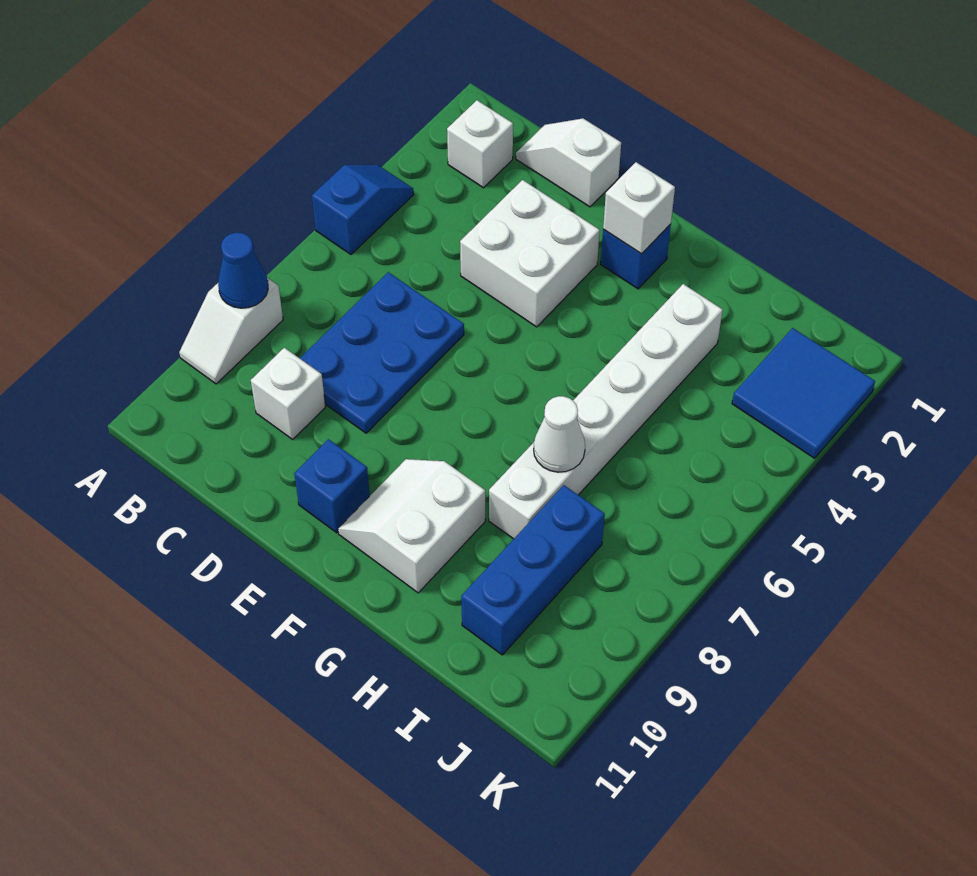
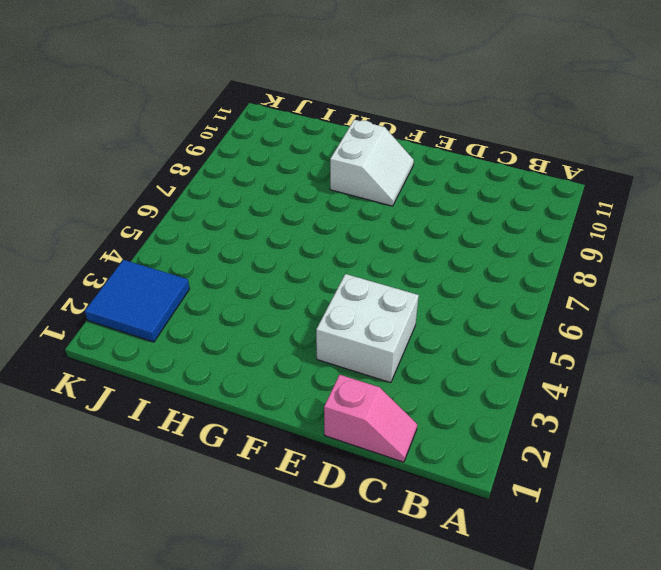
pink slope C1:D1 level 1 top D -> white slope C1:D1 level 1 top D
none -> blue slope A4:A5 level 1 top 5
none -> white slope A8:A9 level 1 top 8
none -> white brick B2 level 1

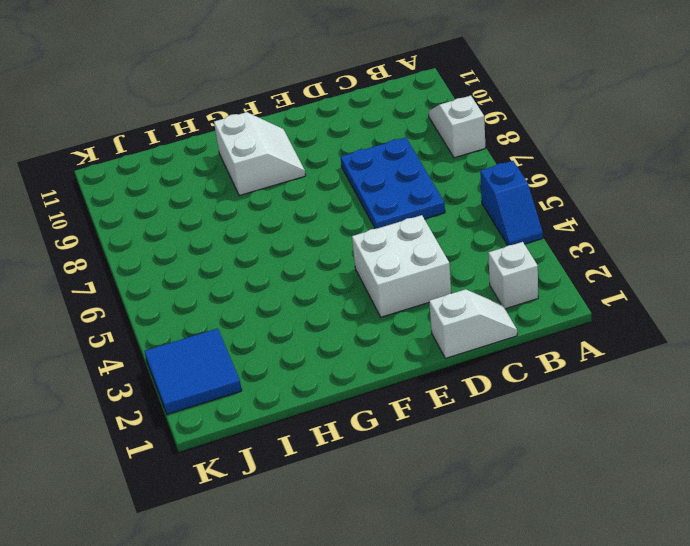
none -> white brick C9 level 1
none -> blue brick E10 level 1
none -> blue brick F2 level 1

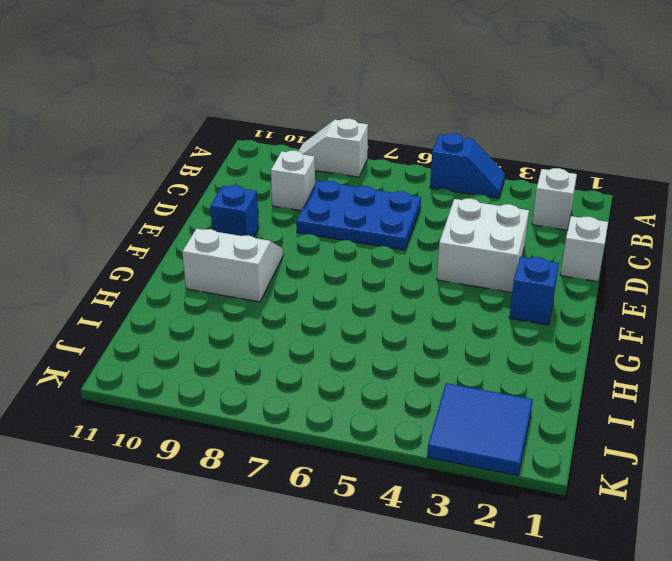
none -> white brick H3:H8 level 1
none -> blue brick I8:I10 level 1
none -> blue cone A8 level 2

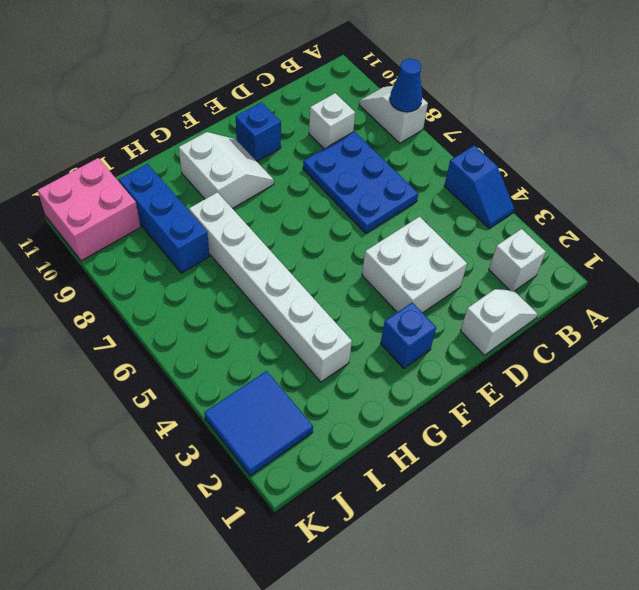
pink brick J10:K11 level 1 -> none
none -> white brick F2 level 2
none -> white cone H7 level 2

